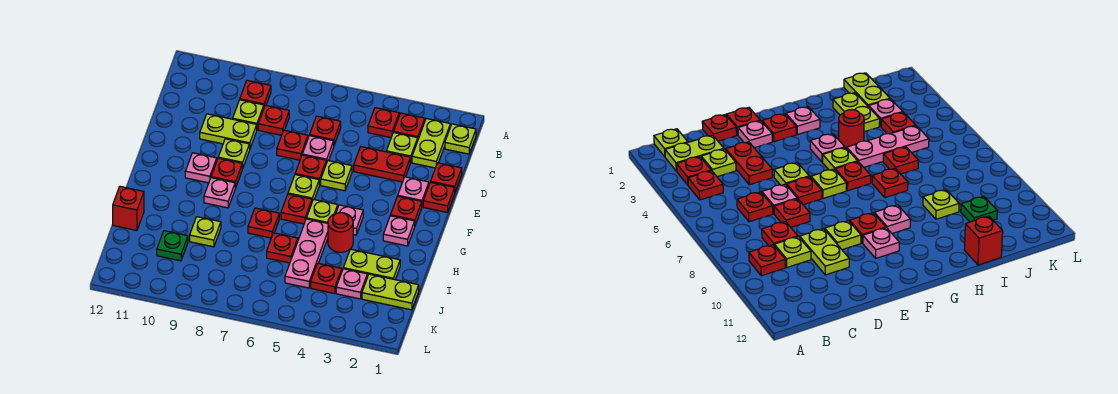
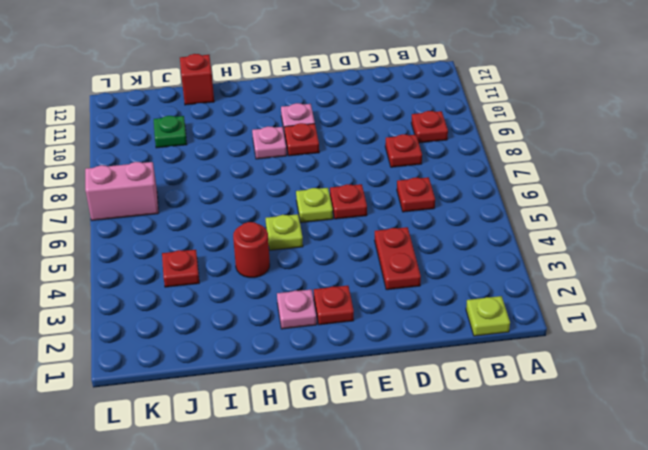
pink brick K7:L7 level 1 -> none
none -> lime plate B2:C2 level 1
none -> red plate B3 level 1
none -> red plate B4 level 1
none -> lime plate C3 level 1

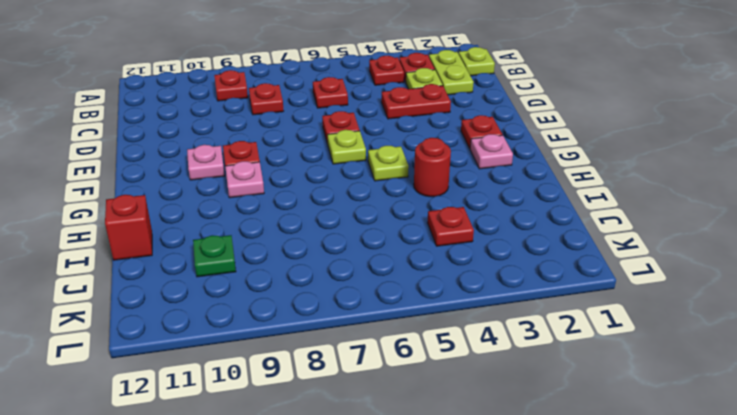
none -> lime plate C9 level 1
none -> red plate D1 level 1
none -> pink plate D6 level 1
none -> red plate D7 level 1

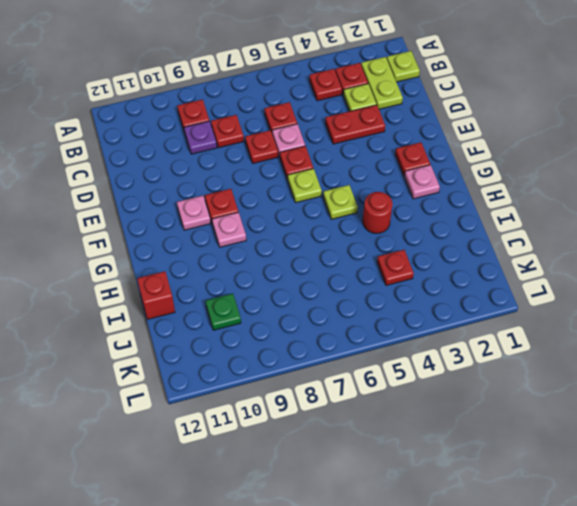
purple plate C9 level 1 -> lime plate C9 level 1
none -> red plate D1 level 1
none -> lime plate D9:D10 level 1
none -> red plate E1 level 1
none -> pink plate E2 level 1

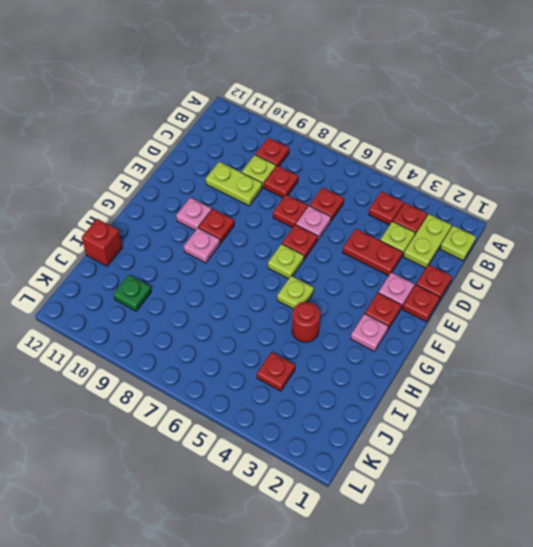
none -> lime plate E5 level 1
none -> lime plate E9 level 1
none -> pink plate G4 level 1
none -> red plate G6 level 1

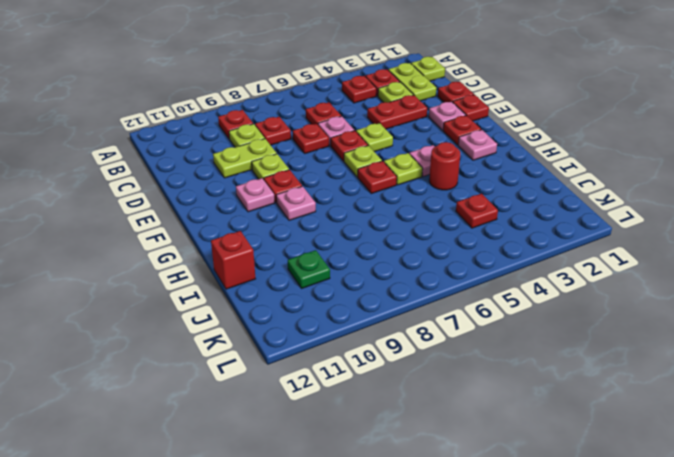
none -> pink plate H5:J5 level 1
none -> red plate H7 level 1
none -> lime plate I2:I3 level 1
none -> red plate I6 level 1

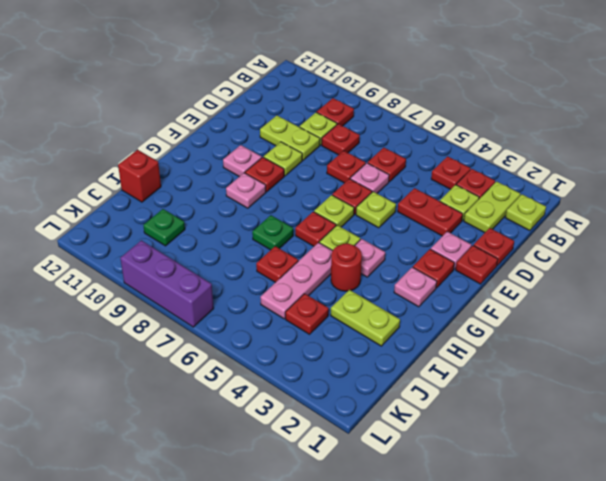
green plate H7 level 1 -> red plate H7 level 1
purple brick L7:L9 level 1 -> none
none -> lime plate I9 level 1
none -> lime plate J1:J2 level 1
none -> pink plate J3 level 1

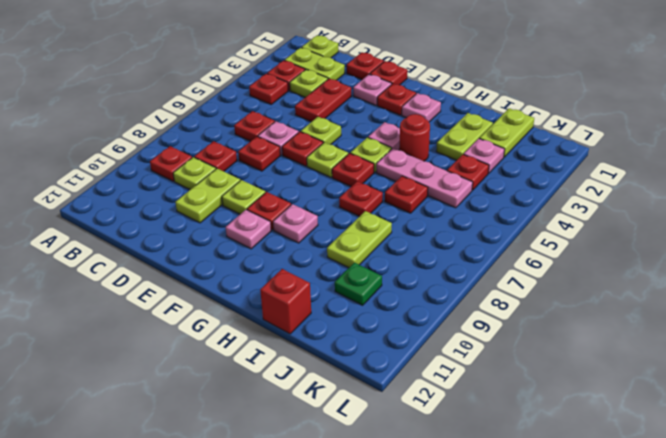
lime plate I8:I9 level 1 -> lime plate I9 level 1

